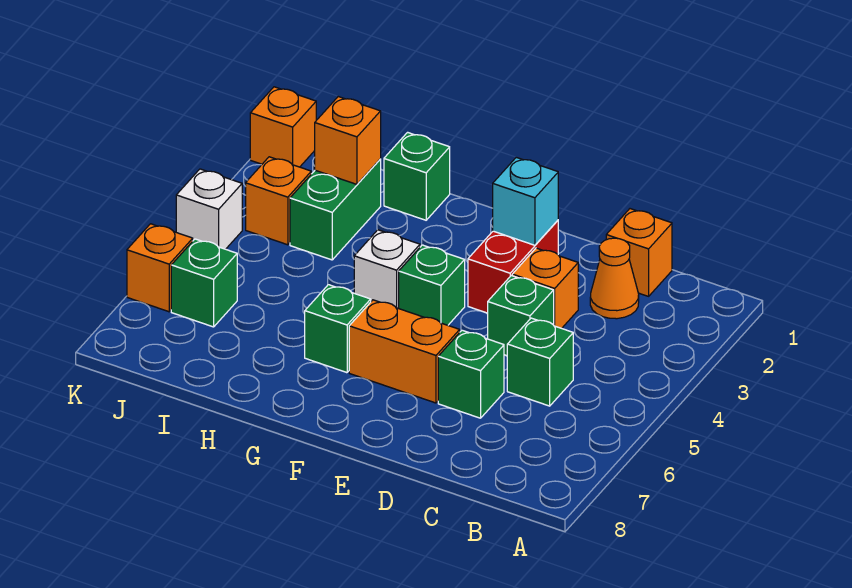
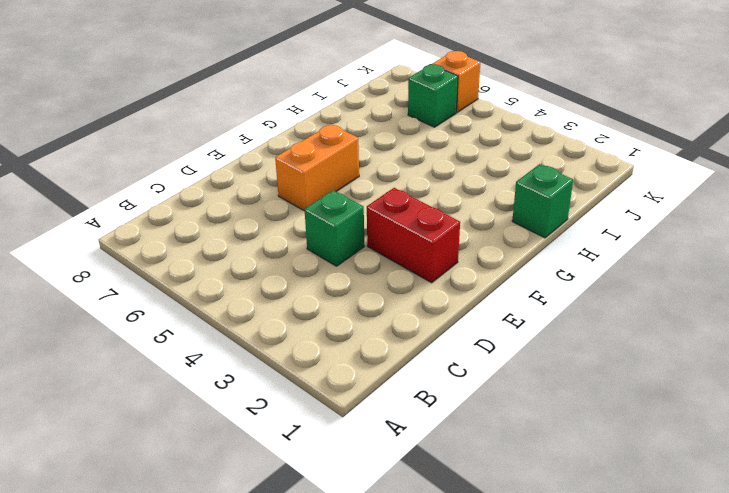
none -> orange brick C1 level 1
none -> orange cone C2 level 1
none -> green brick C5 level 1

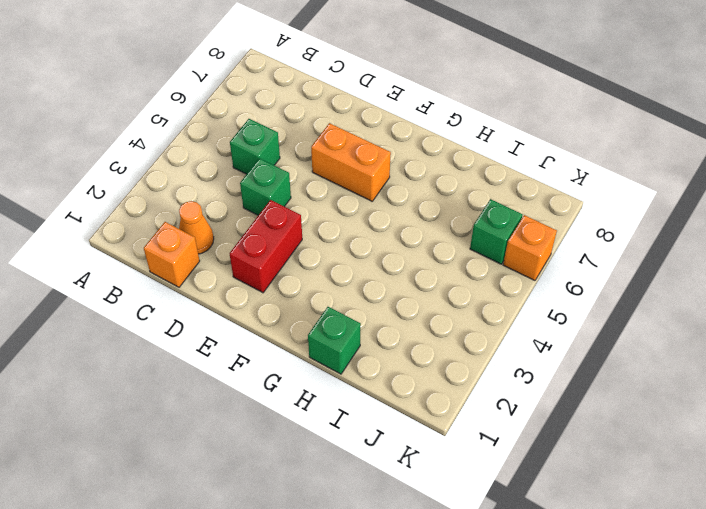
none -> orange brick D3 level 1
none -> green brick D6 level 1
none -> green brick F4 level 1

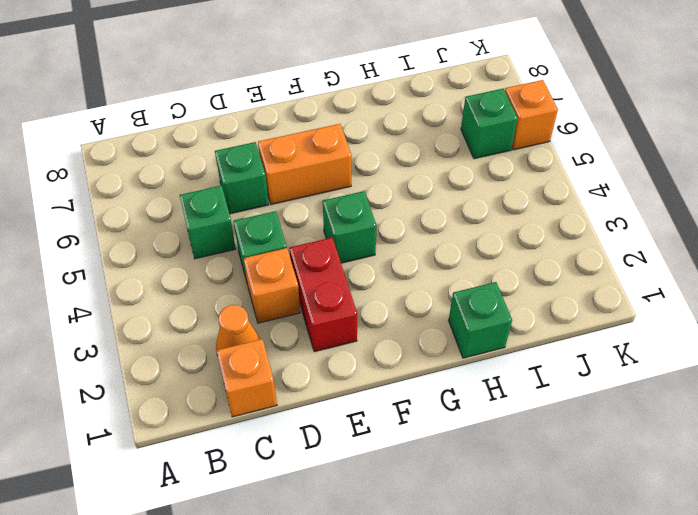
none -> white brick G4 level 1
none -> green brick G6 level 1
none -> green brick I2:I3 level 1

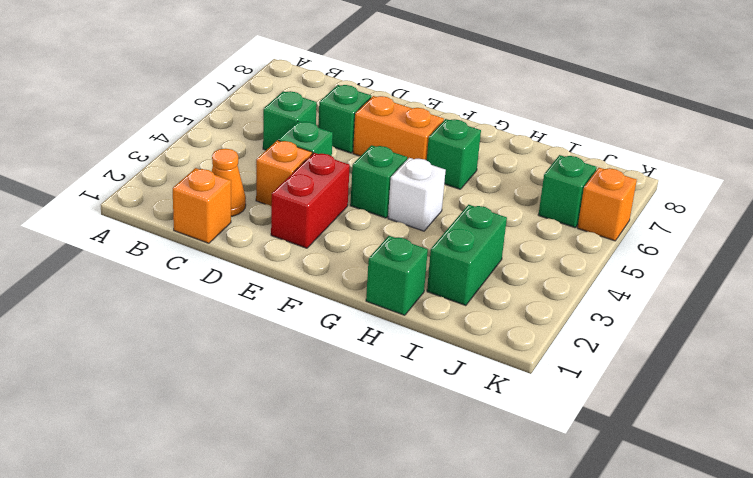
none -> orange brick J3 level 1
none -> orange brick K1 level 1
none -> white brick K4 level 1

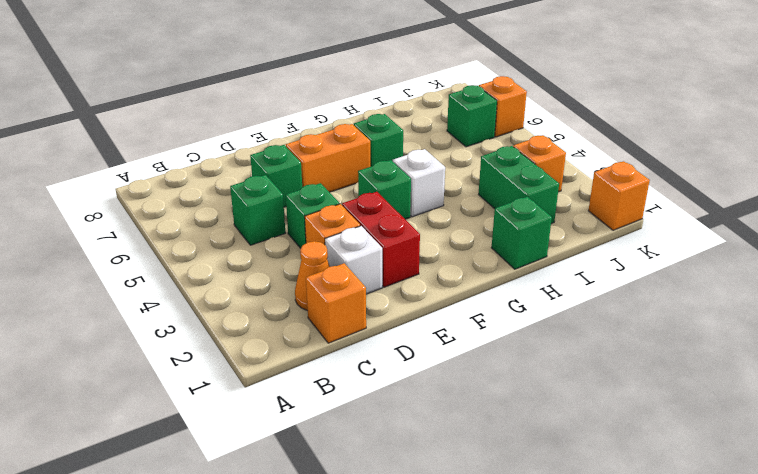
white brick D2 level 1 -> white brick K4 level 1
none -> cyan brick E2 level 2
none -> orange brick I2 level 2

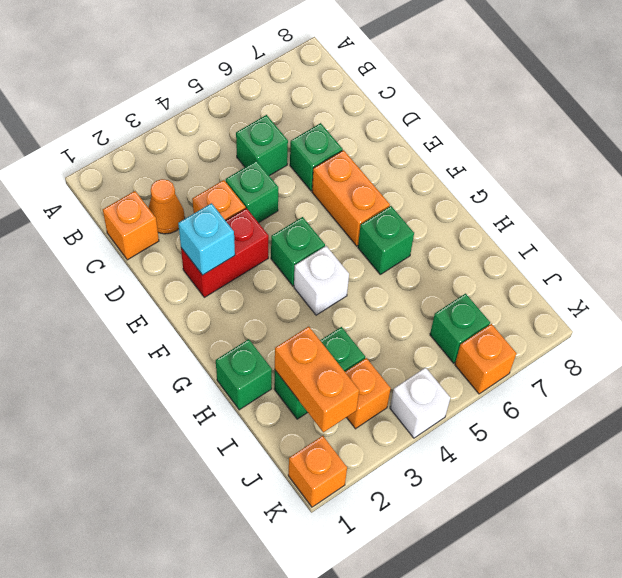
orange brick I2:J2 level 2 -> orange brick I2 level 2

